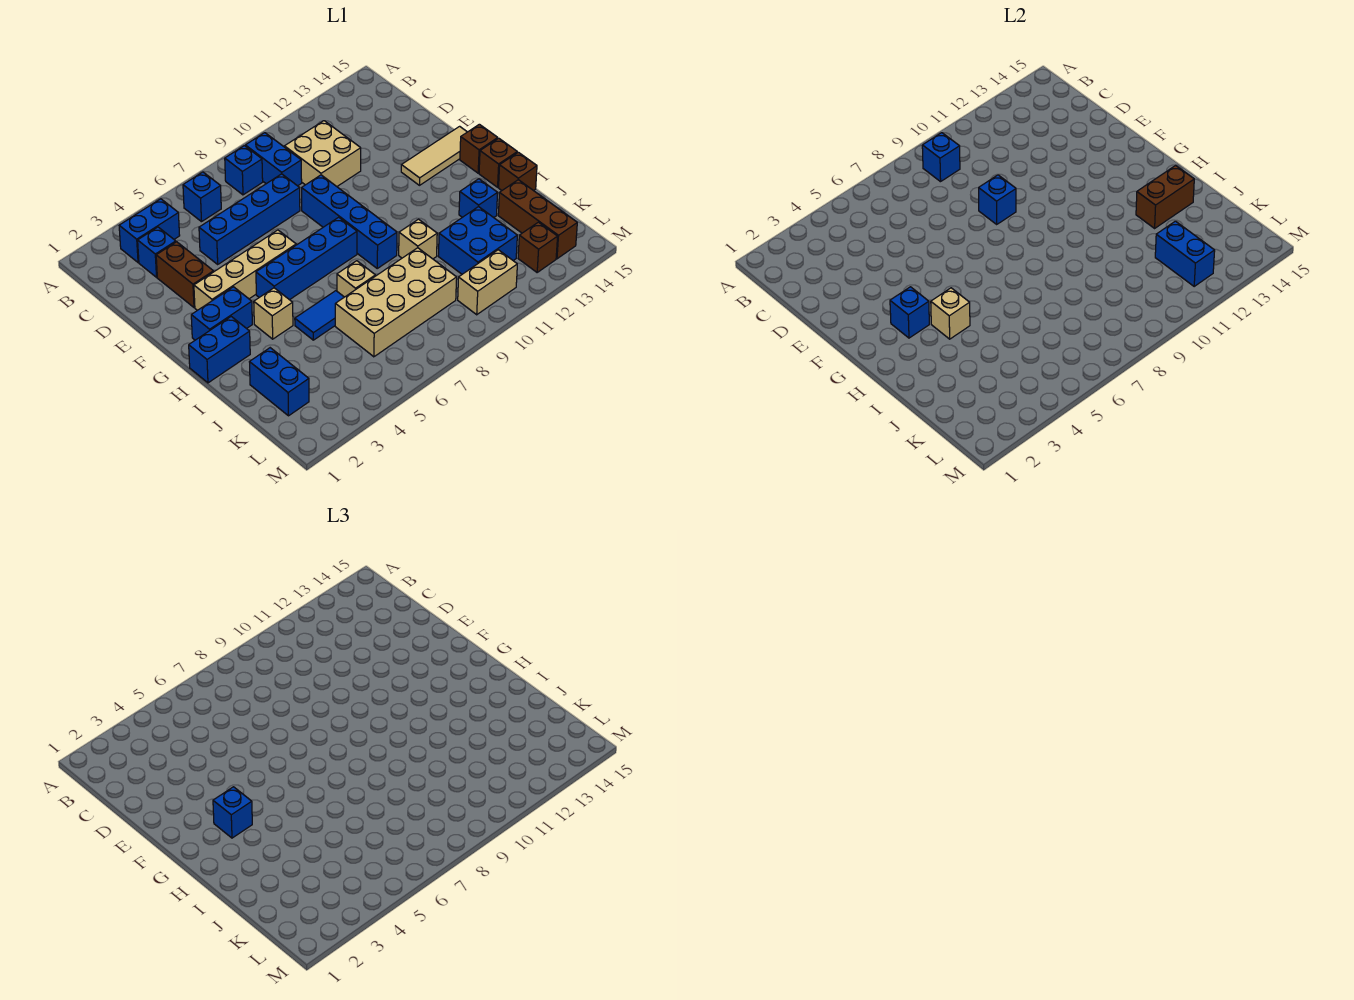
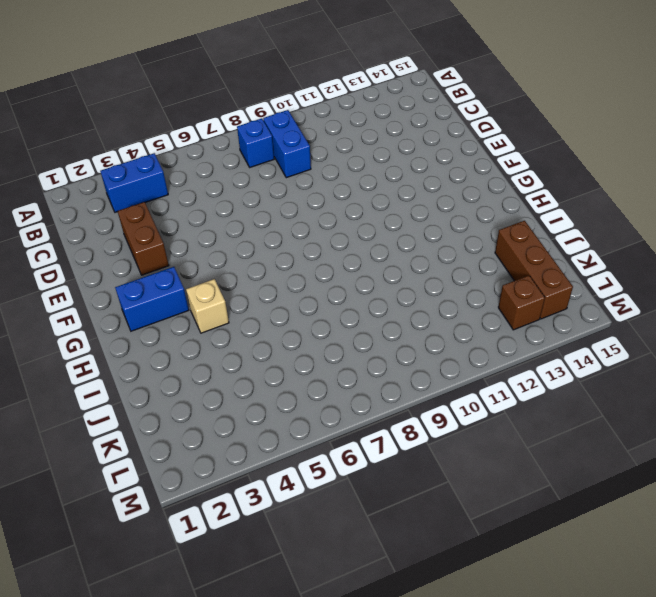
none -> blue brick B6 level 1
none -> blue brick C3 level 1
none -> tan brick C10:D11 level 1
none -> blue brick D5:D8 level 1

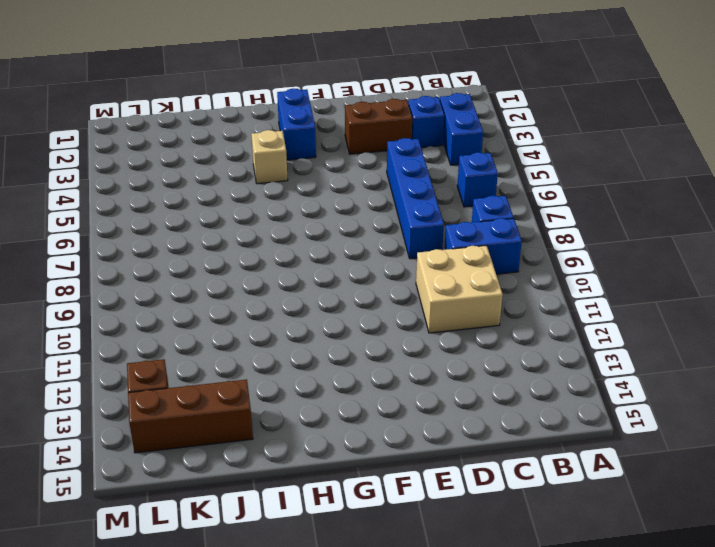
none -> blue brick E9:H9 level 1
none -> tan brick F3:F6 level 1
none -> tan tile F13:F15 level 1
none -> blue brick G5:G8 level 1

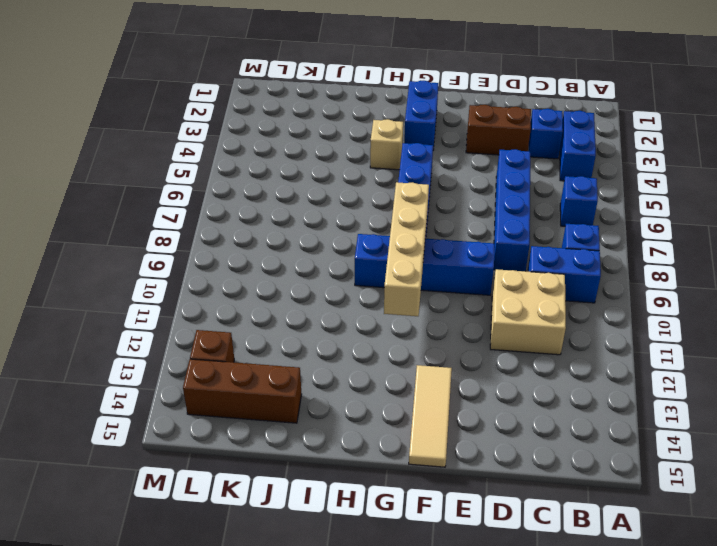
tan brick G8:G11 level 2 -> tan brick F3:F6 level 1
none -> brown brick G15 level 1
none -> blue brick H1:H2 level 1
none -> brown brick H15 level 1
none -> blue tile I5:I6 level 1

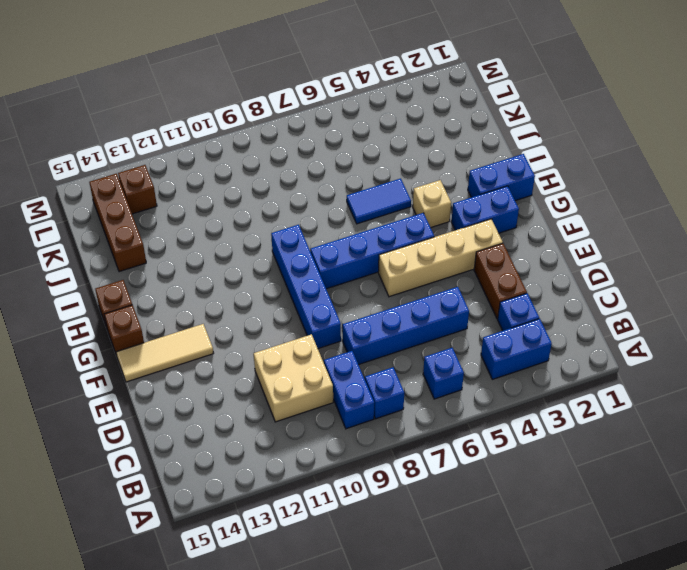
none -> tan brick I7 level 1
none -> tan brick I10 level 1
none -> blue brick I13 level 1
none -> brown brick I15 level 1

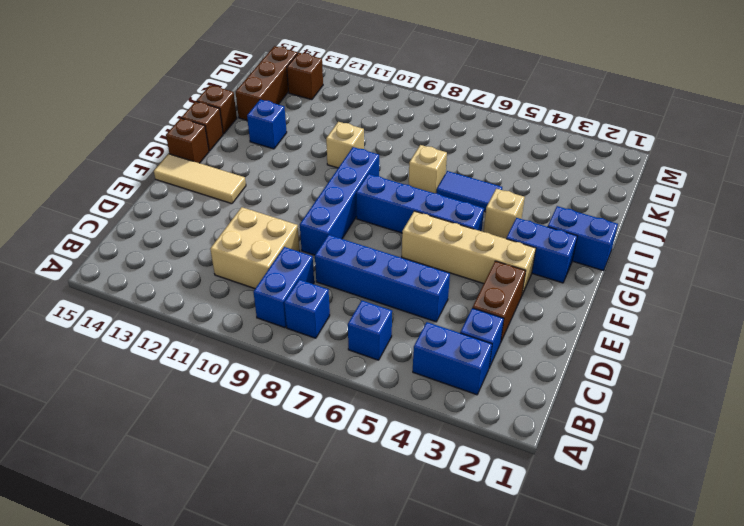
none -> blue brick J2:K2 level 1
none -> tan brick J6:K9 level 1
none -> blue brick J11:K12 level 1
none -> tan brick L10:L11 level 1

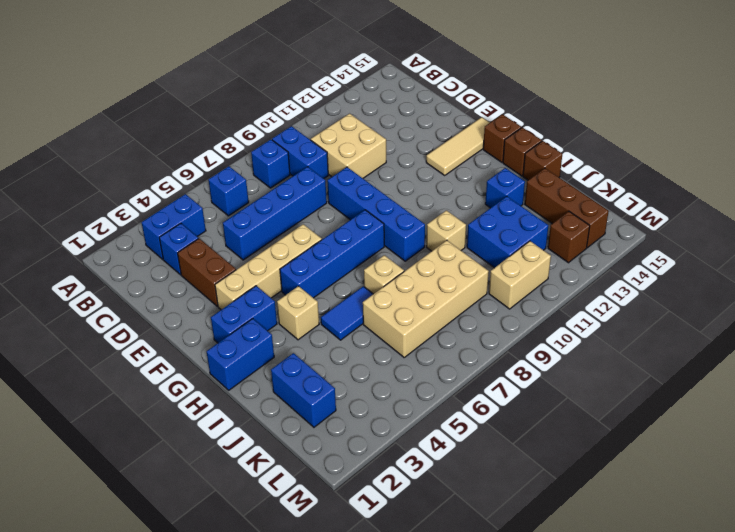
none -> blue brick B9 level 2
none -> blue brick E9 level 2
none -> blue brick G3 level 2
none -> tan brick H4 level 2

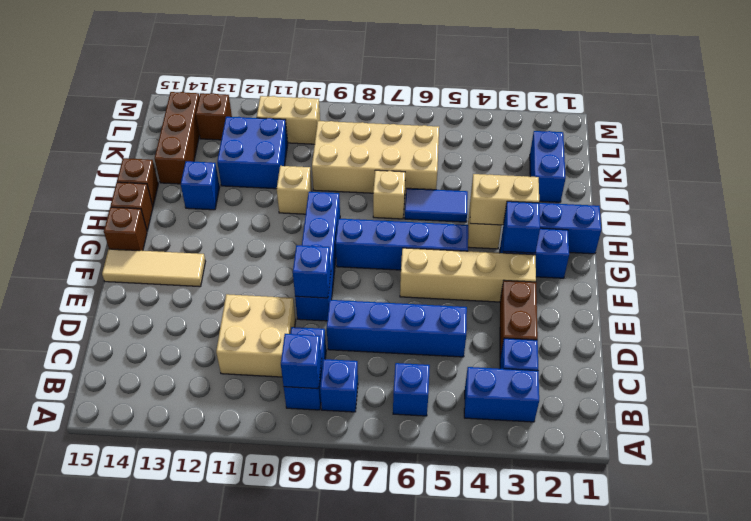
tan brick H3:H4 level 2 -> tan brick H4 level 2
none -> brown brick I13:I14 level 2
none -> blue brick K12:L12 level 2
none -> blue brick G3 level 3

